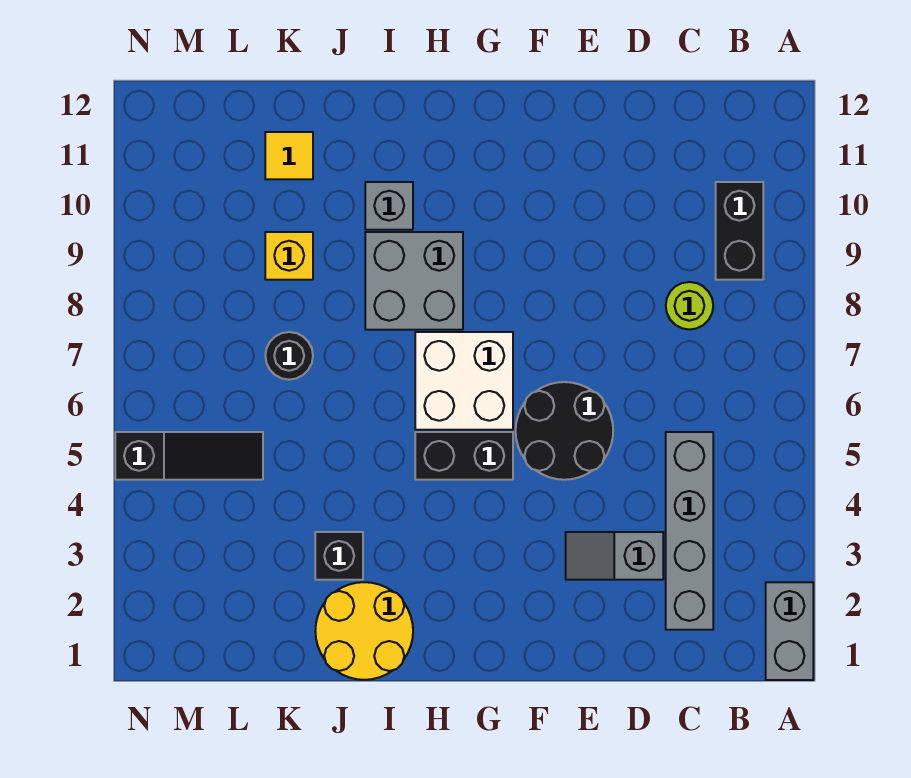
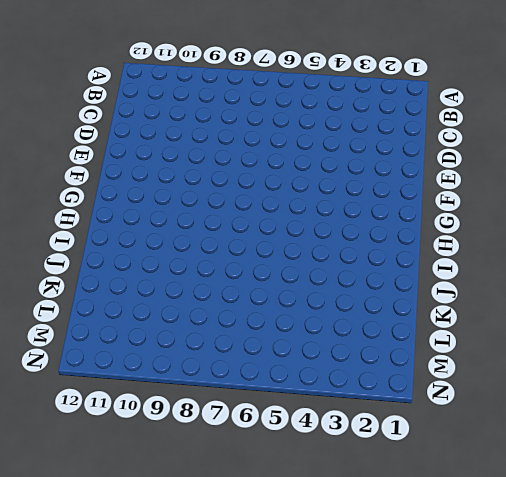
none -> grey brick A1:A2 level 1
none -> black brick B9:B10 level 1
none -> grey brick C2:C5 level 1

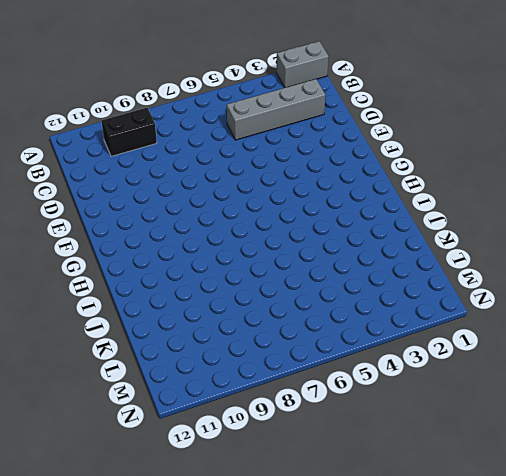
none -> lime round brick C8 level 1
none -> grey slope D3:E3 level 1 top D
none -> black round brick E5:F6 level 1

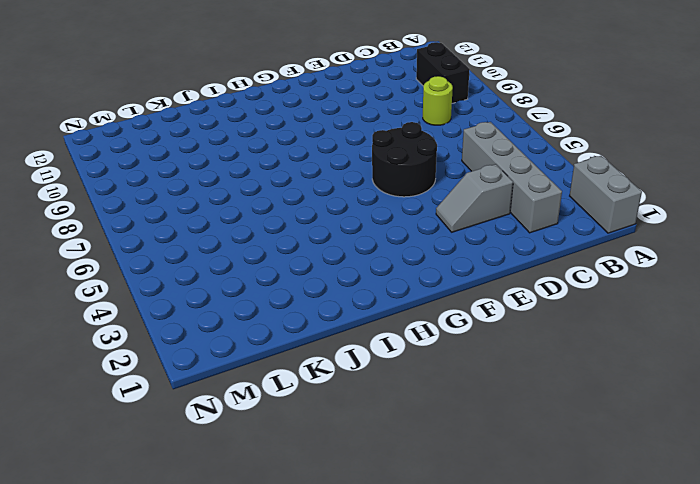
none -> black brick G5:H5 level 1
none -> white brick G6:H7 level 1
none -> grey brick H8:I9 level 1

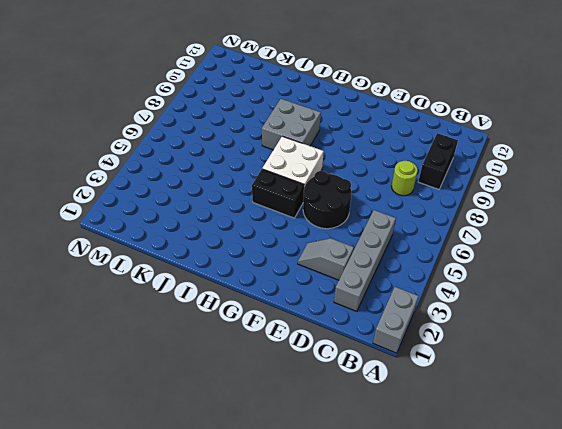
none -> yellow round brick I1:J2 level 1
none -> grey brick I10 level 1
none -> black brick J3 level 1

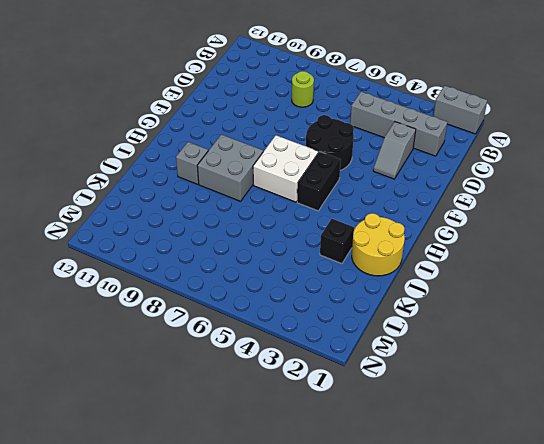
none -> black brick B9:B10 level 1
none -> black round brick K7 level 1
none -> yellow brick K9 level 1

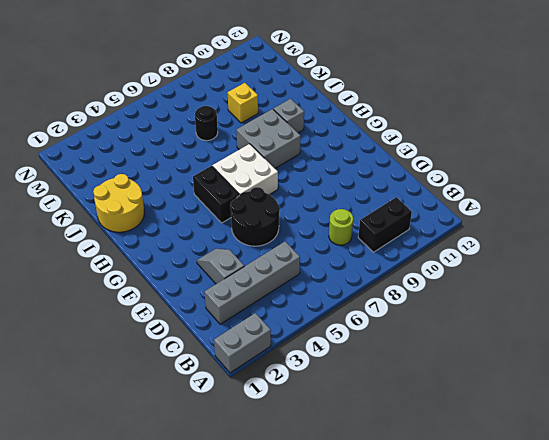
none -> black brick J3 level 1
none -> yellow tile K11 level 1
none -> black slope L5:N5 level 1 top N

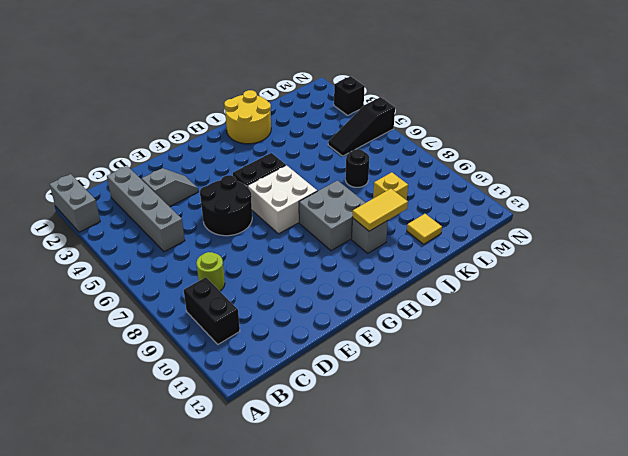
yellow tile I10:J10 level 2 -> none
black brick N3 level 1 -> black brick J3 level 1

